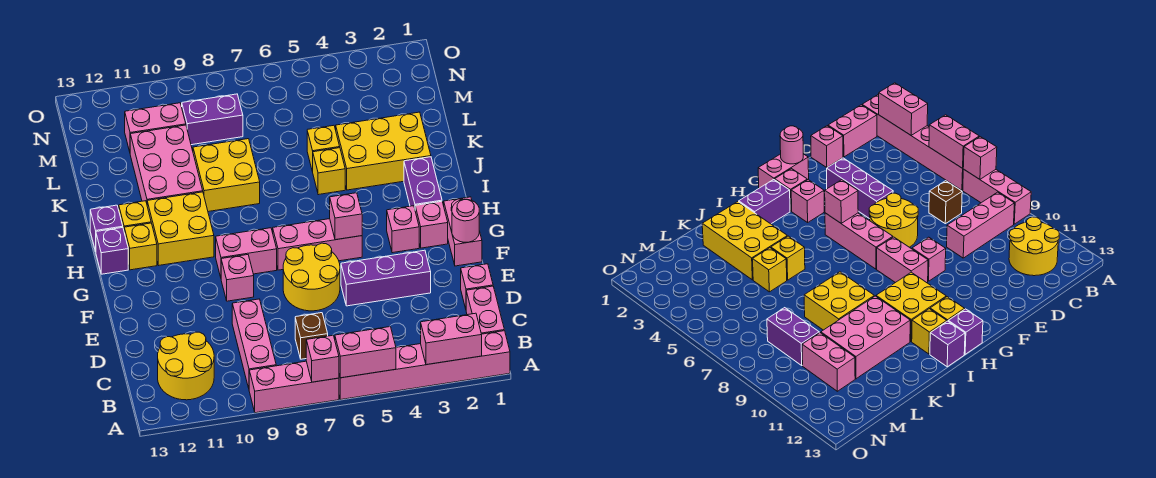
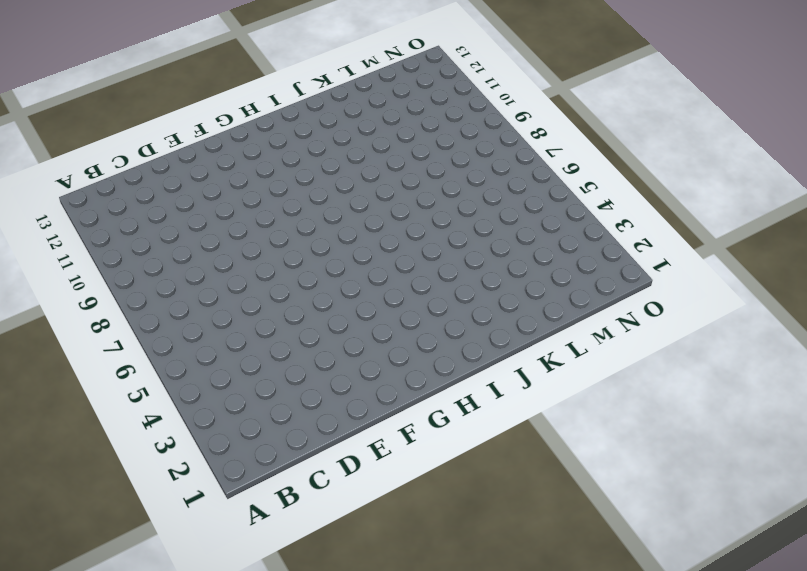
none -> pink brick A1:A6 level 1
none -> pink brick A7:A9 level 1
none -> pink brick B1:C1 level 1
none -> pink brick B9:D9 level 1

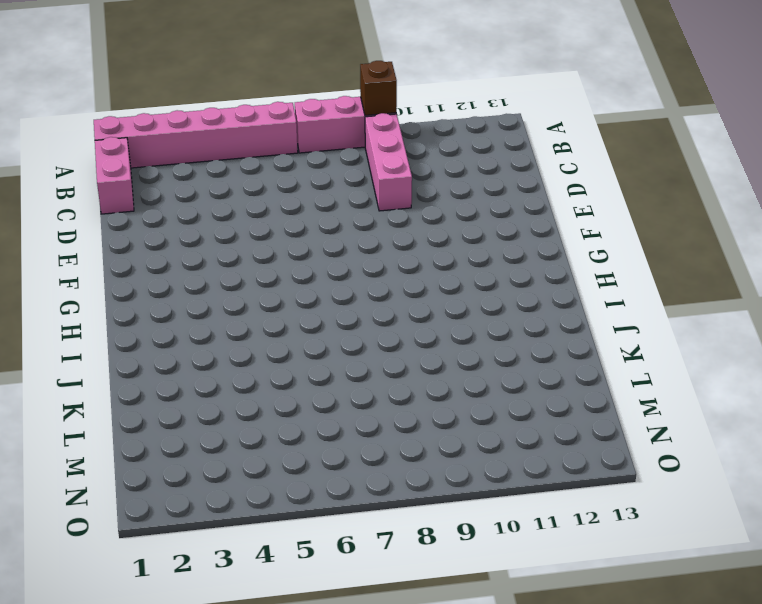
brown brick A9 level 2 -> brown brick C7 level 1
none -> yellow round brick B11:C12 level 1
none -> pink brick D1 level 1
none -> purple brick E3:E5 level 1
none -> yellow round brick E6:F7 level 1

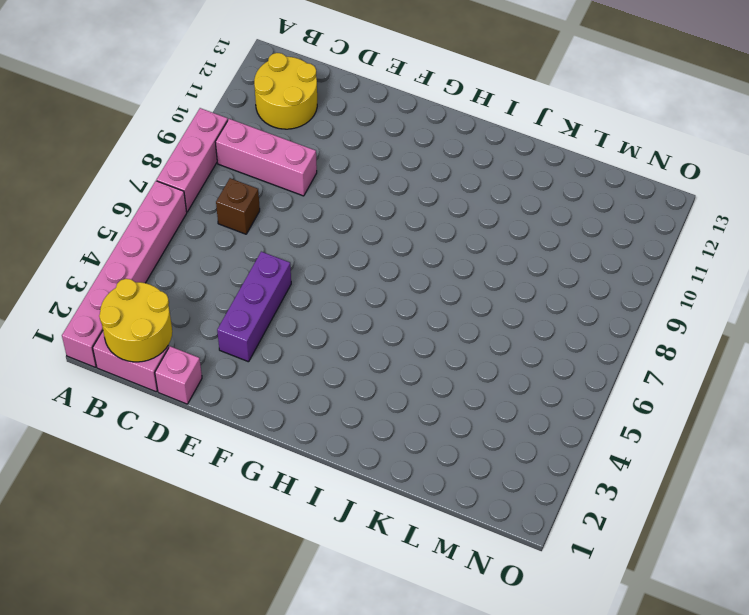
yellow round brick B1:C2 level 2 -> yellow round brick E6:F7 level 1
none -> pink brick F1:G1 level 1
none -> pink brick F9 level 1
none -> pink brick G2 level 1
none -> pink brick G3 level 1

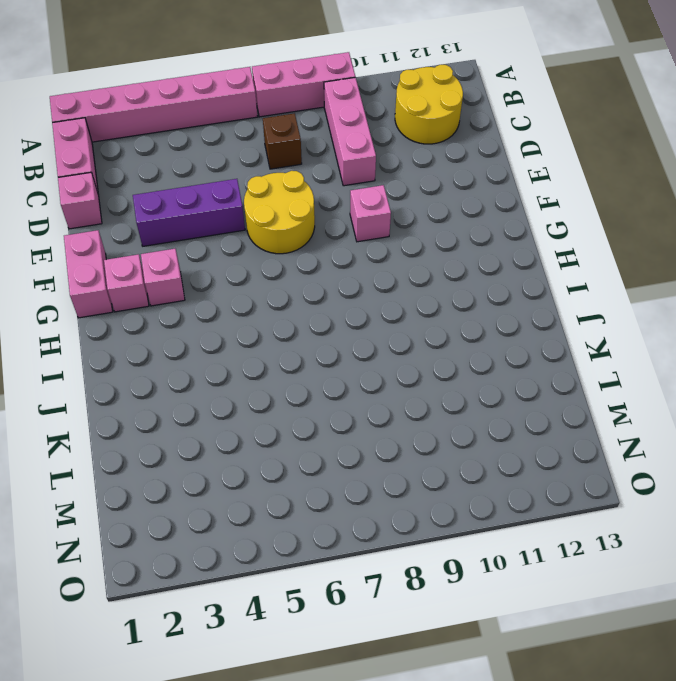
none -> pink brick G5:G7 level 1
none -> pink brick G8:G9 level 1
none -> purple brick H2:I2 level 1
none -> yellow brick H10:I11 level 1

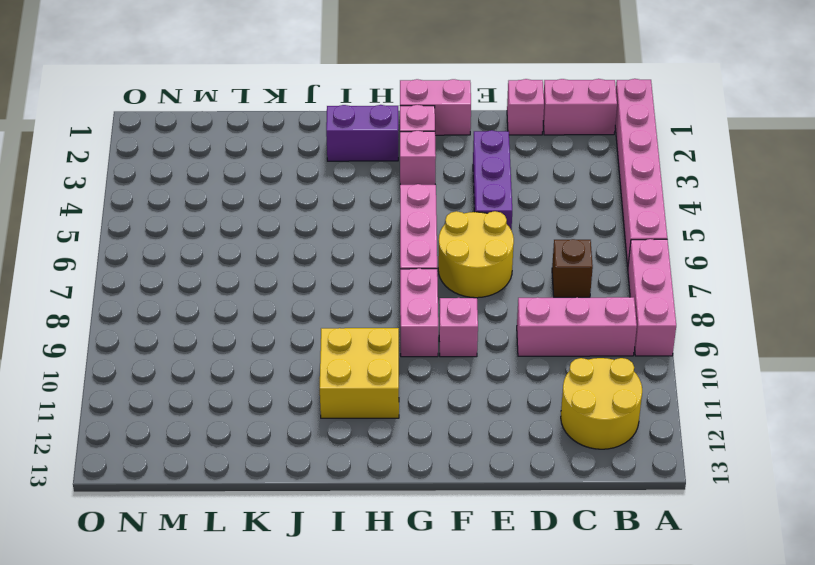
none -> yellow brick H12 level 1
none -> purple brick H13 level 1
none -> yellow brick I12 level 1
none -> purple brick I13 level 1

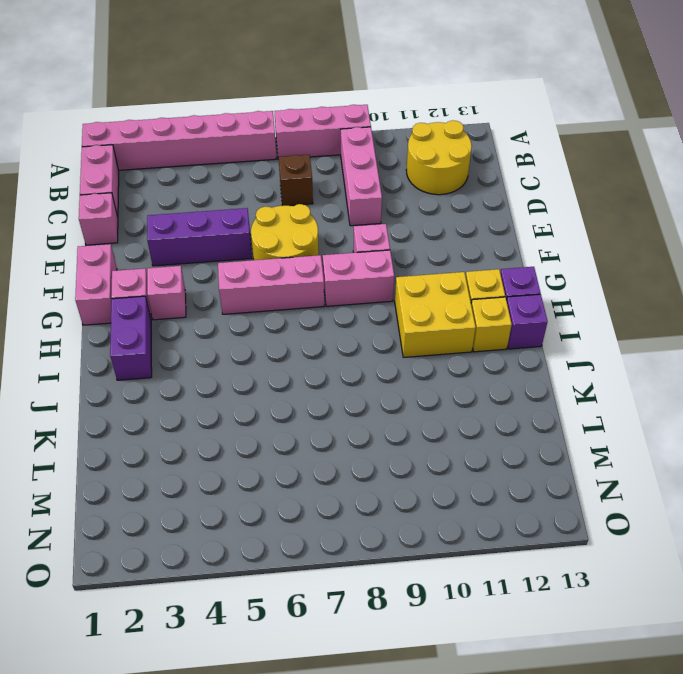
none -> yellow brick J2:K4 level 1
none -> yellow brick J5 level 1
none -> yellow brick J8:K9 level 1
none -> pink brick J10:L11 level 1

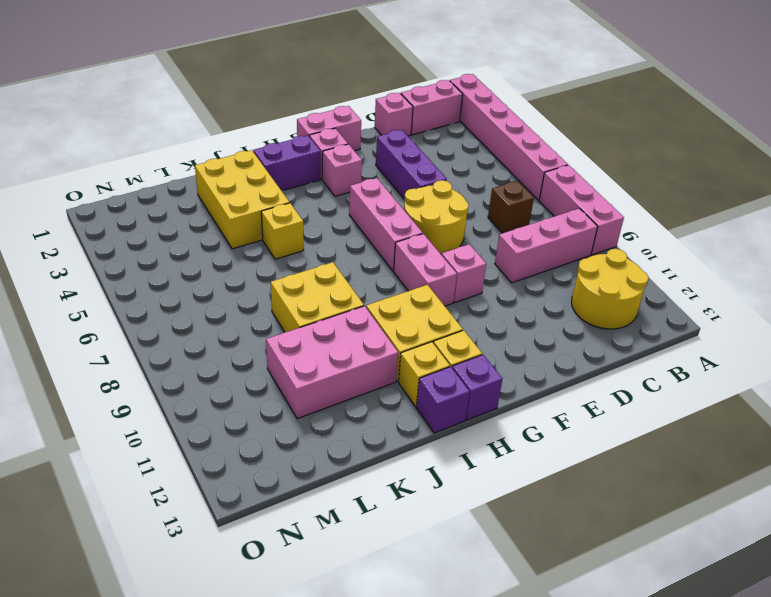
none -> yellow brick K5 level 1
none -> purple brick M8:M9 level 1
none -> pink brick M10:M11 level 1
none -> pink brick A2:A3 level 2

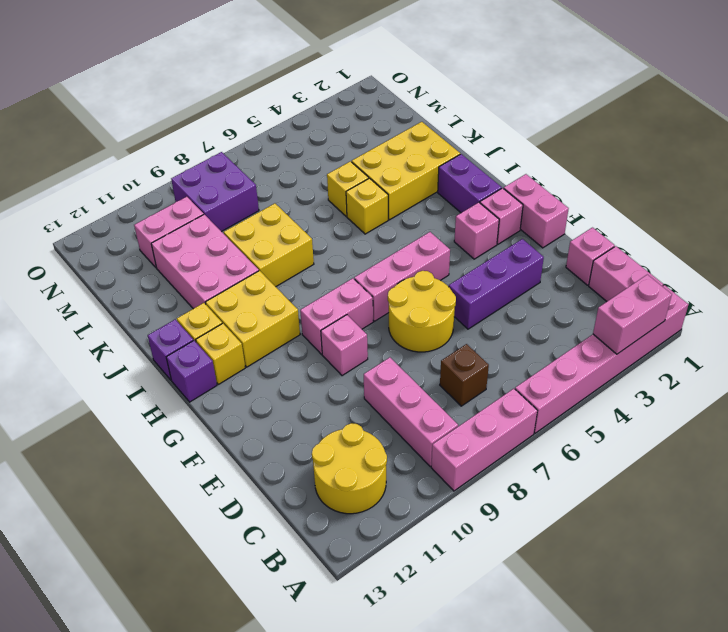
purple brick M8:N9 level 1 -> purple brick M8:M9 level 1
none -> pink brick A5:A6 level 2
none -> pink brick A7 level 2
none -> pink round brick F1 level 2
none -> pink brick G5 level 2

